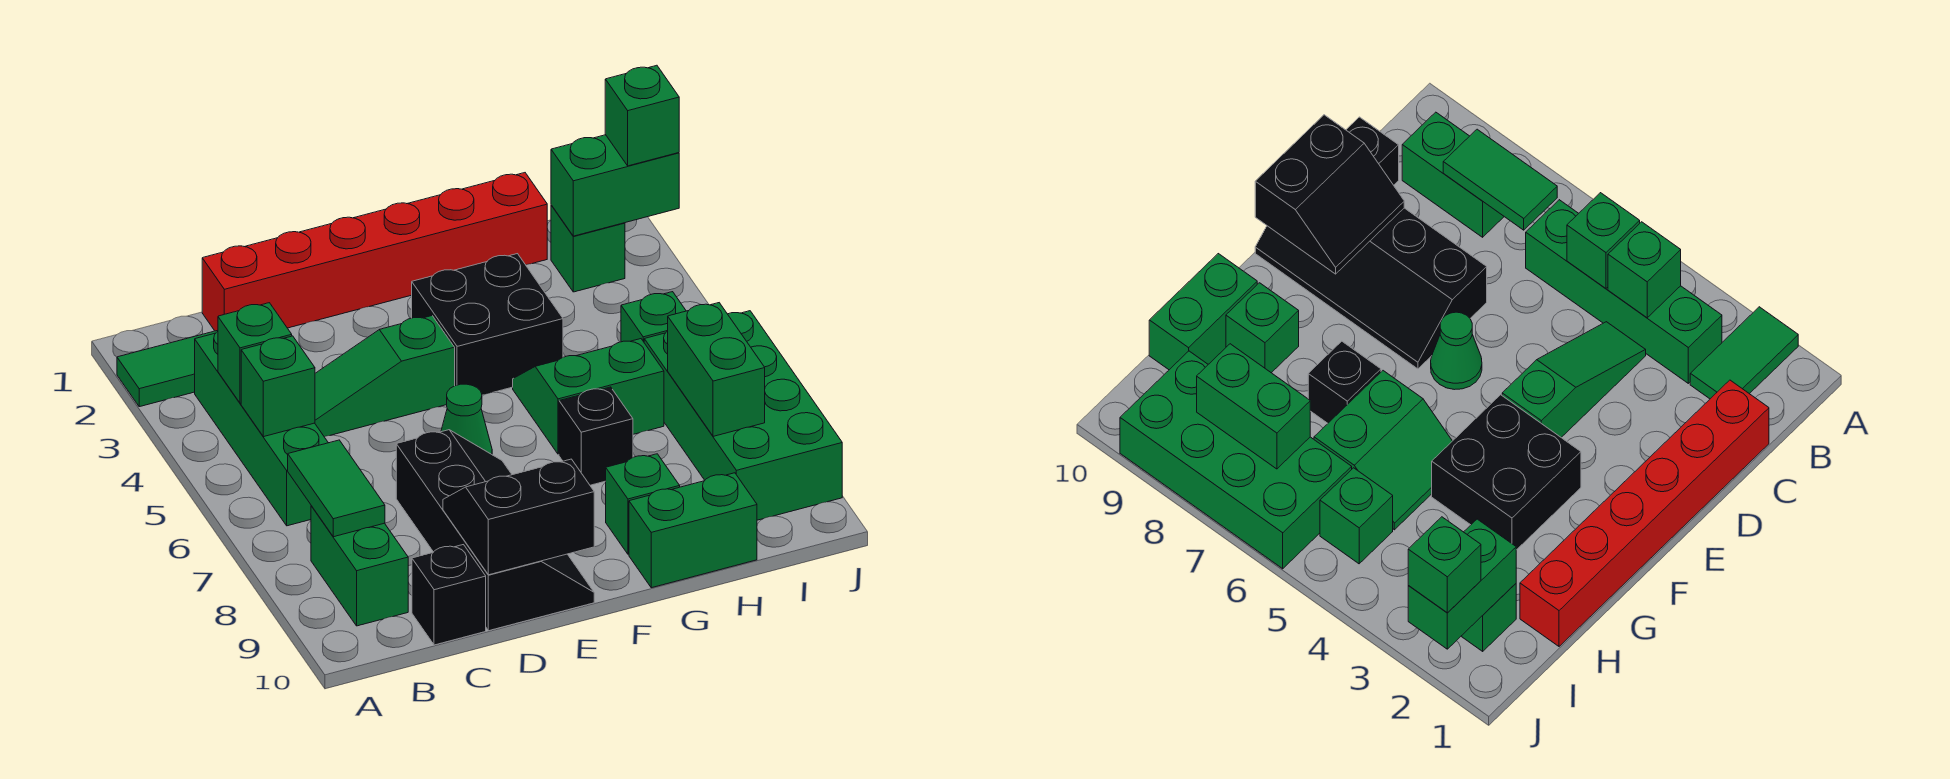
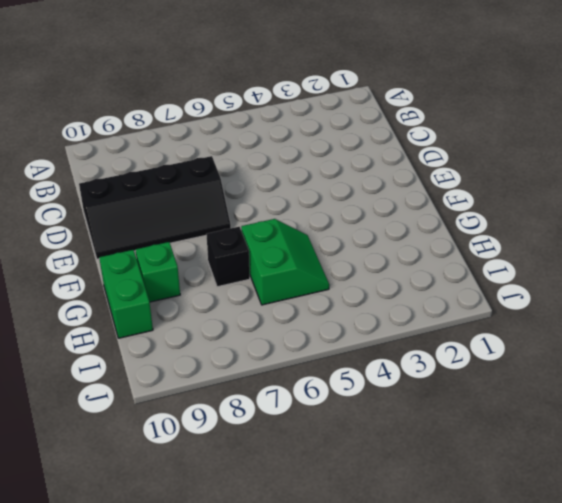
none -> green tile A2:B2 level 1
none -> green brick B3:B6 level 1
none -> green brick B8:B9 level 1

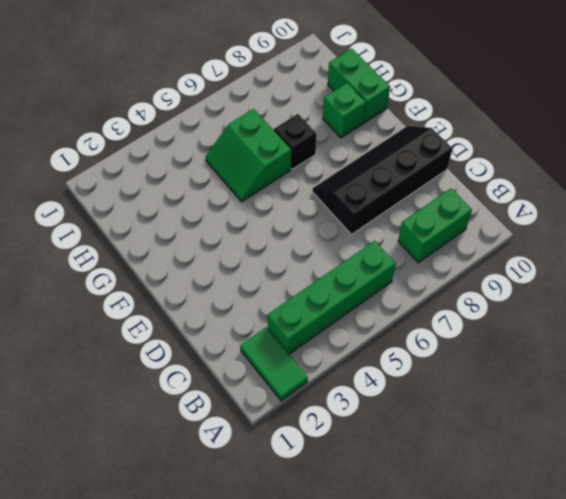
none -> red brick C1:H1 level 1
none -> green slope C4:E4 level 1 top E
none -> black brick C10 level 1

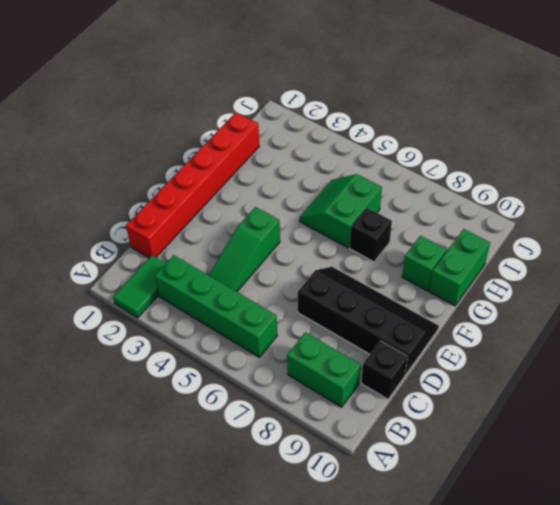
none -> green cone E6 level 1
none -> black brick F3:G4 level 1
none -> green brick I2 level 1

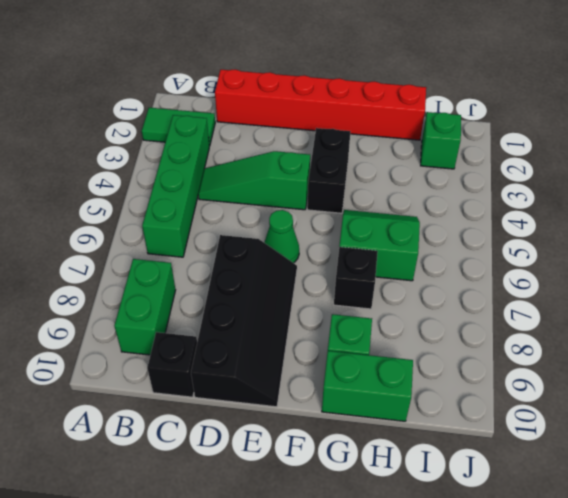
black brick F3:F4 level 1 -> black brick F3:G4 level 1
none -> green brick I5 level 1
none -> green brick I6:J9 level 1
none -> green brick B4 level 2

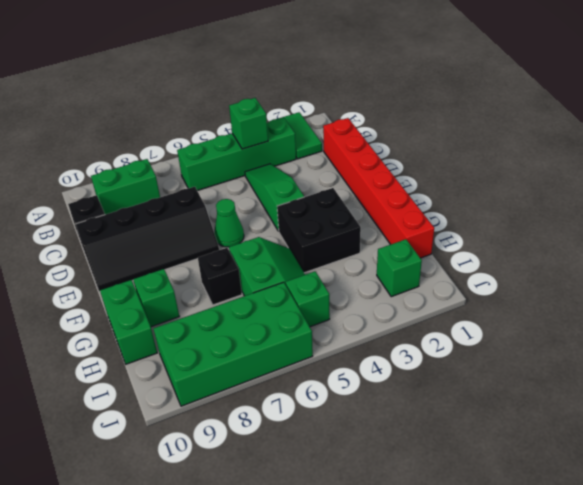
none -> green brick B5 level 2
none -> green tile B7:B8 level 2
none -> black slope D9:E10 level 2 top 10

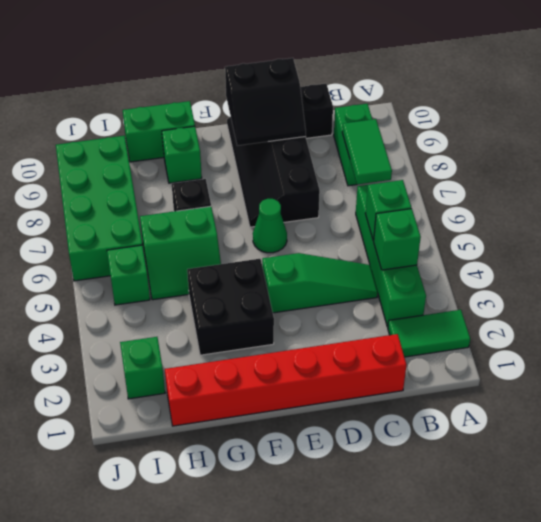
none -> green brick I2:J2 level 2
none -> green brick I7:I8 level 2
none -> green brick J2 level 3

